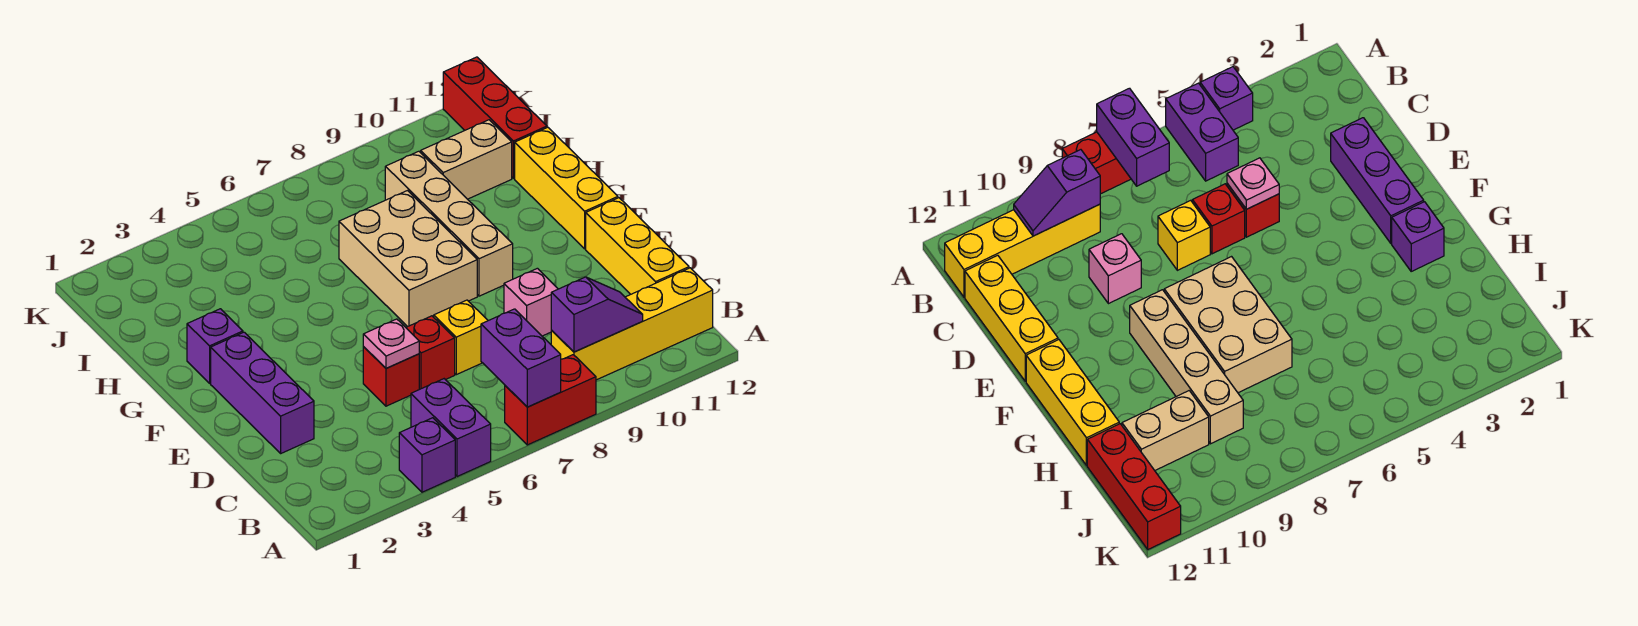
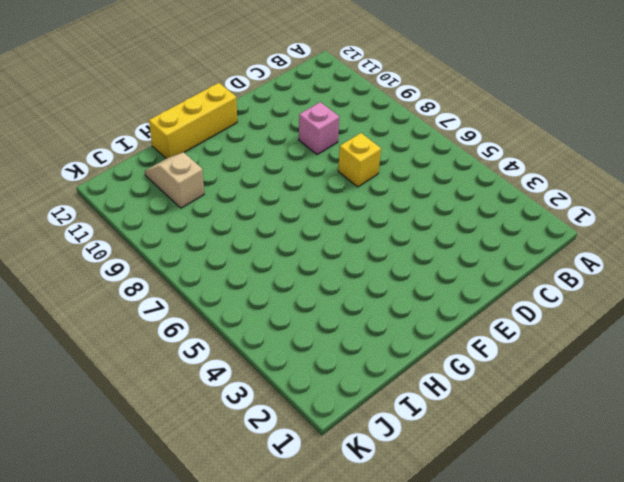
tan slope I10:I11 level 1 top 10 -> tan brick I10:I11 level 1
none -> purple brick A4 level 1
none -> purple brick A5:B5 level 1
none -> red brick A7:A8 level 1

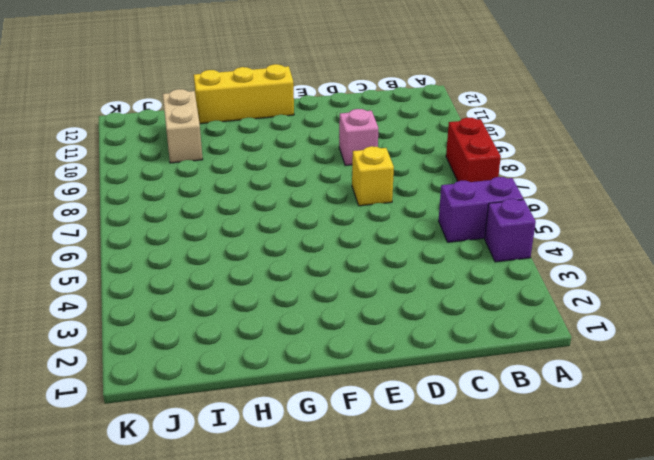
none -> yellow brick B9:B12 level 1
none -> yellow brick C12:E12 level 1
none -> purple brick D2:F2 level 1

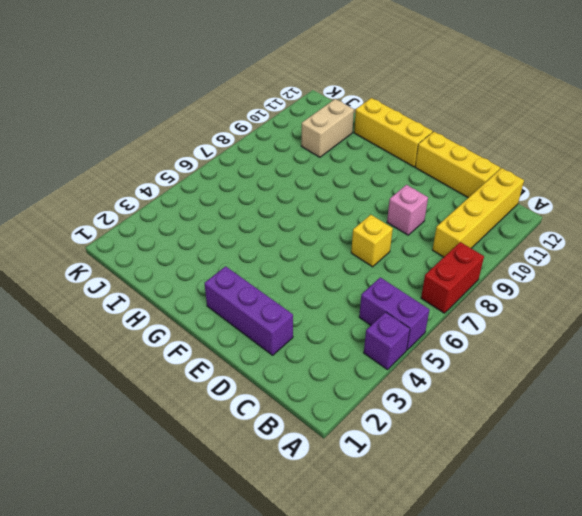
none -> red brick D5 level 1
none -> red brick D6 level 1
none -> tan brick F7:H8 level 1

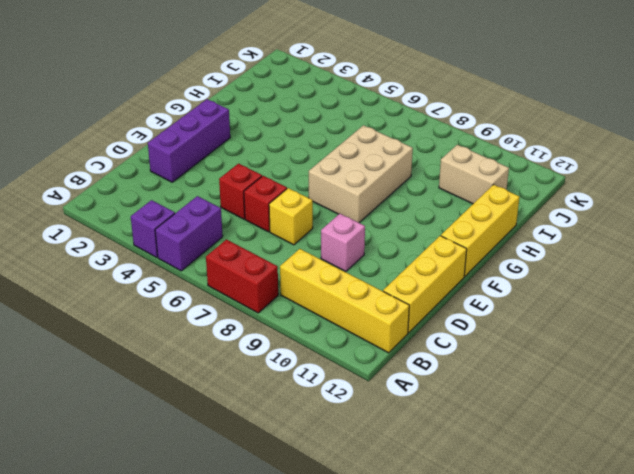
none -> tan brick F9:I9 level 1
none -> purple brick G2 level 1
none -> red brick I12:K12 level 1

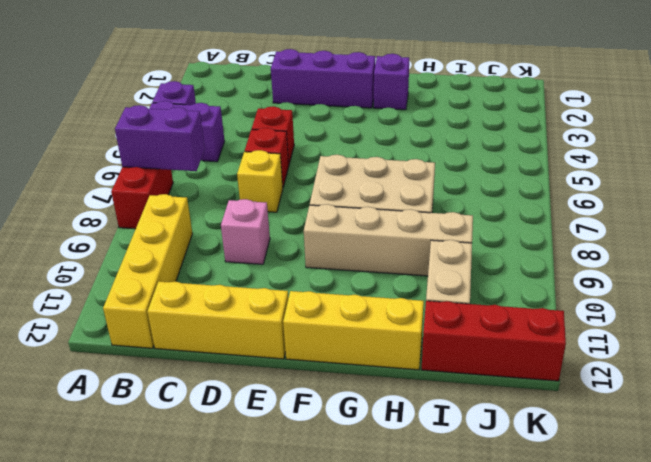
none -> purple slope B9:B10 level 2 top 9
none -> pink plate D5 level 2

